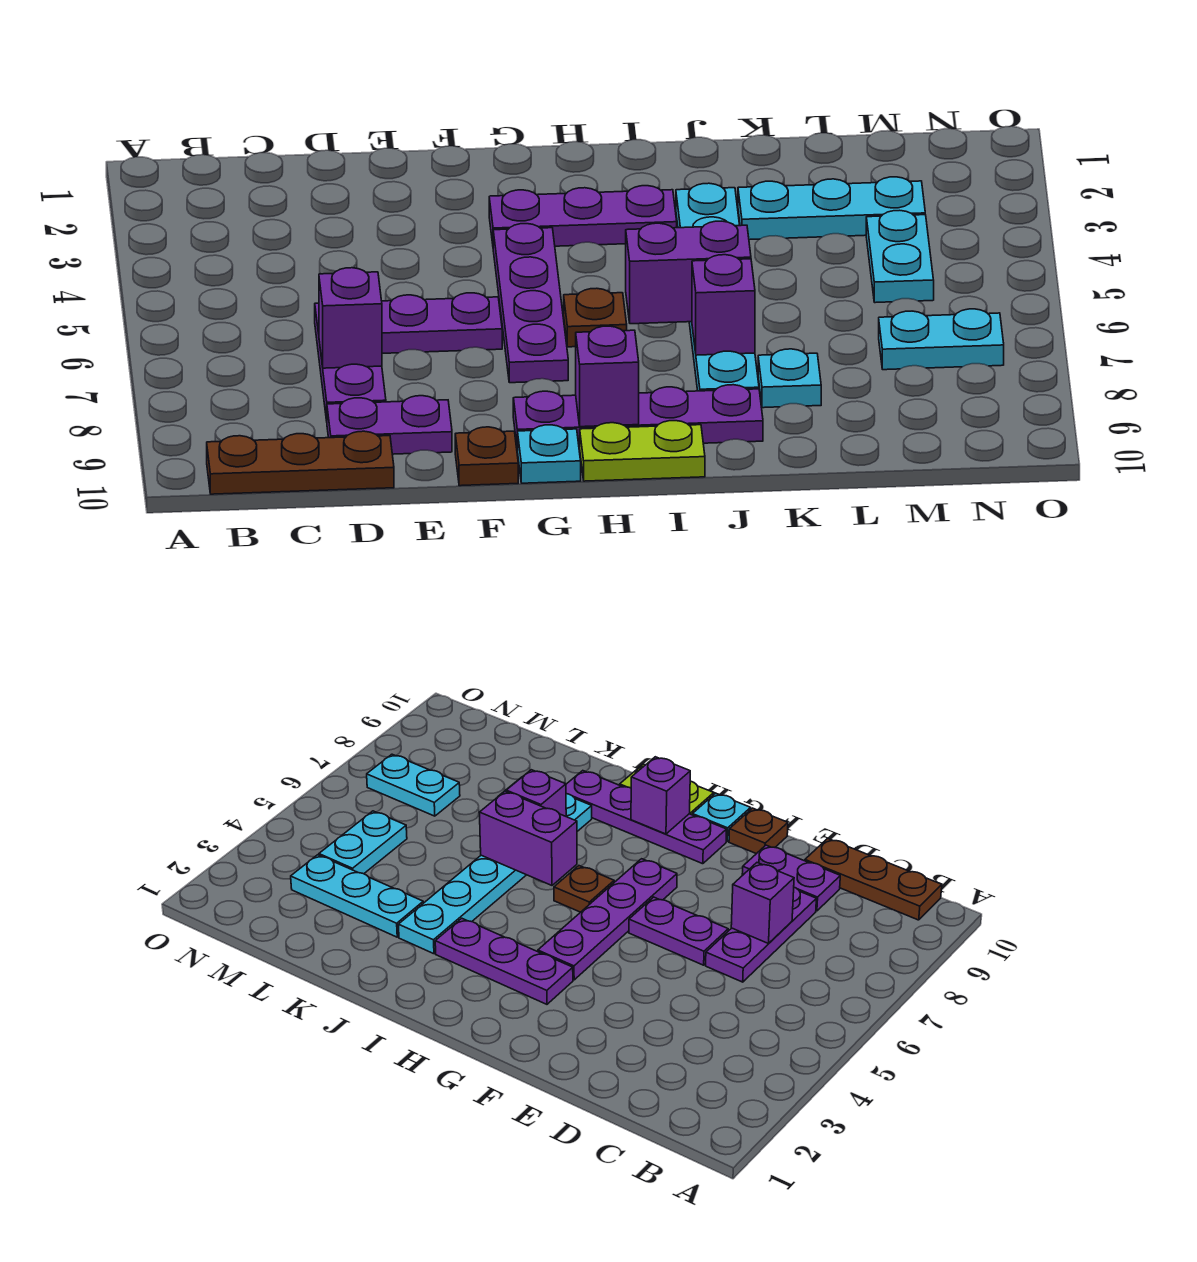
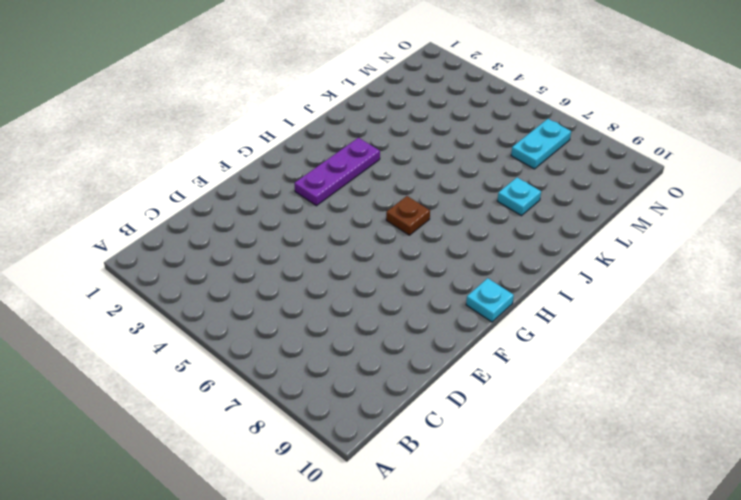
none -> brown plate B10:D10 level 1
none -> purple plate D6:D8 level 1
none -> purple plate D9:E9 level 1

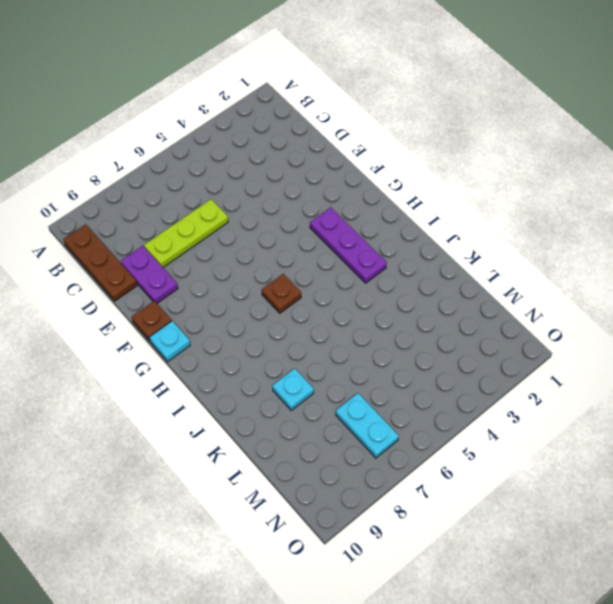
lime plate D6:D8 level 1 -> purple plate D6:D8 level 1
none -> purple plate E6:F6 level 1
none -> purple plate G4:G7 level 1
none -> purple plate G9:J9 level 1

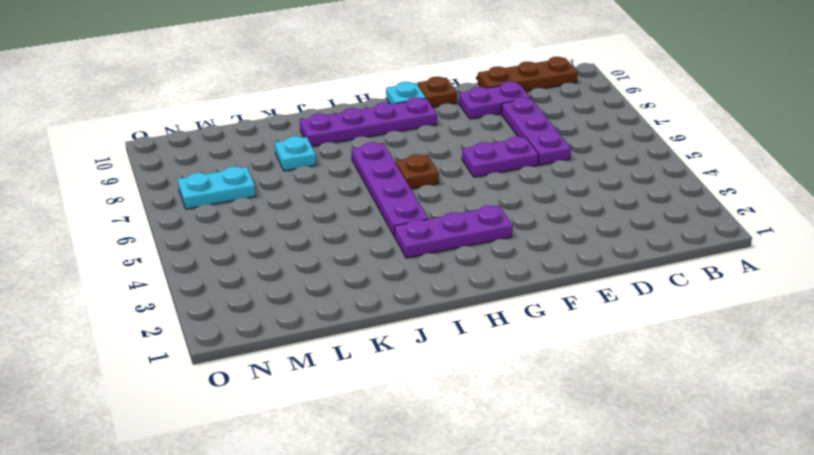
purple plate I4:I7 level 1 -> purple plate G4:G7 level 1
none -> lime plate H10:I10 level 1
none -> cyan plate J3:J8 level 1
none -> cyan plate K3:M3 level 1

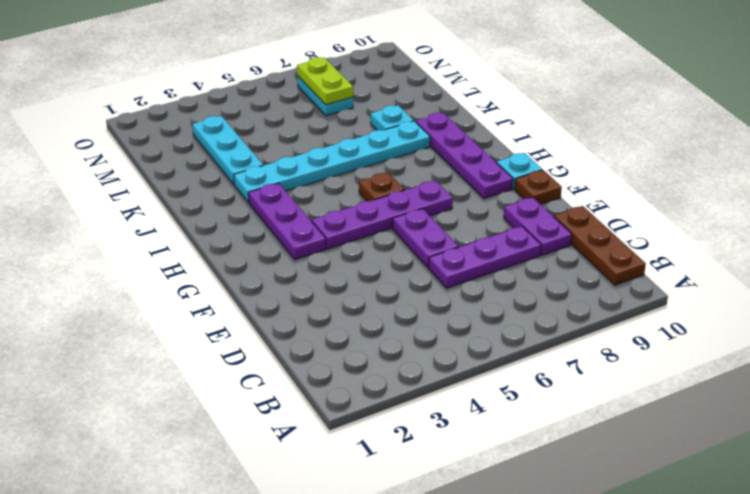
lime plate M7:N7 level 2 -> lime plate H10:I10 level 1
none -> cyan plate M4:M5 level 1
none -> purple brick D7 level 2
none -> purple brick H9 level 2

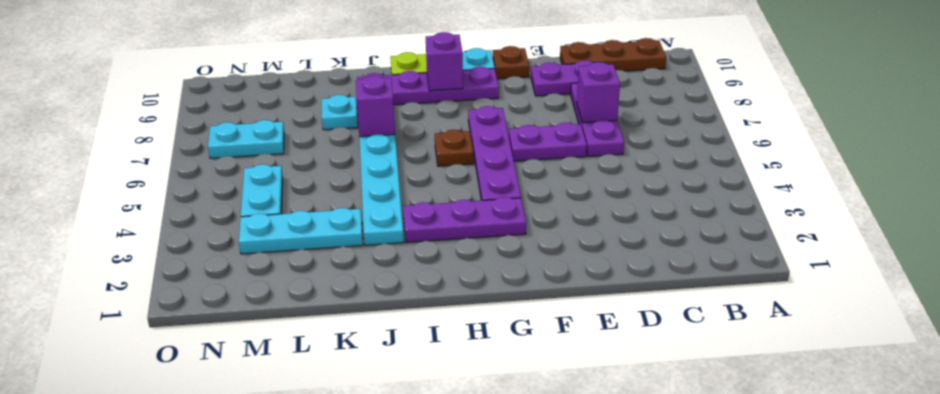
none -> purple brick I6:J6 level 2

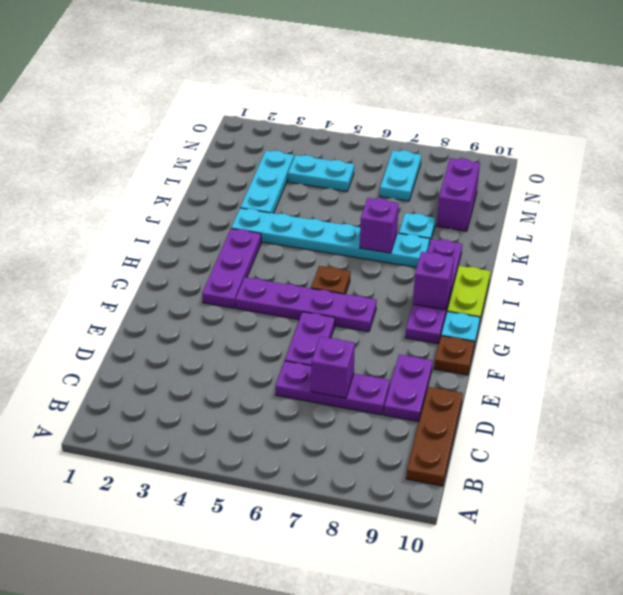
purple brick L9:M9 level 1 -> purple brick I6:J6 level 2

